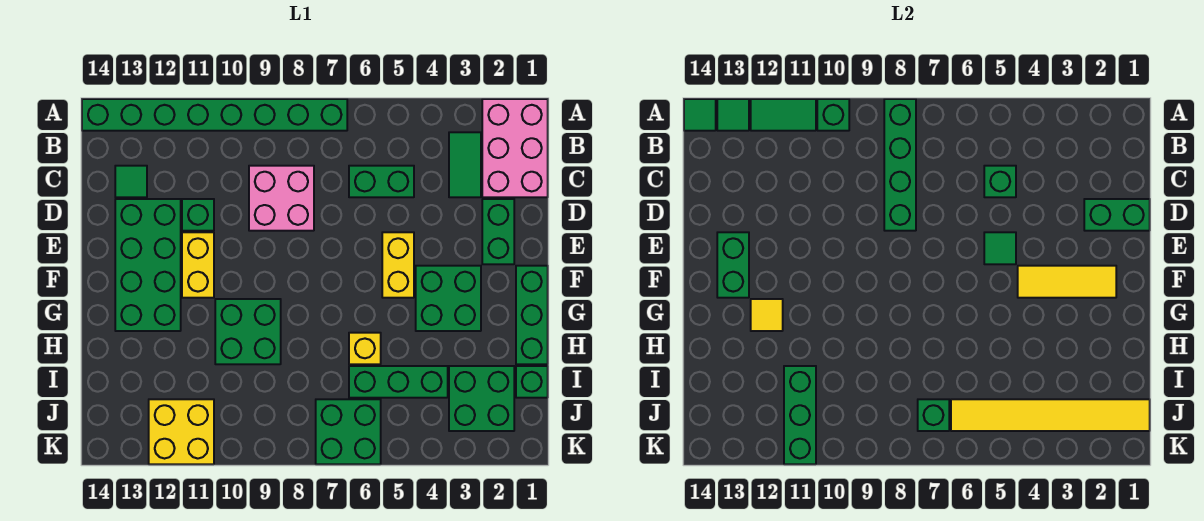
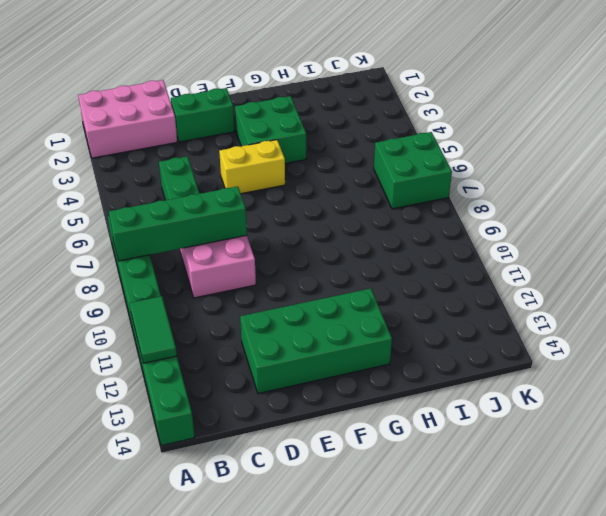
none -> green tile B3:C3 level 1
none -> green tile C13 level 1
none -> green brick D11 level 1
none -> yellow brick E11:F11 level 1

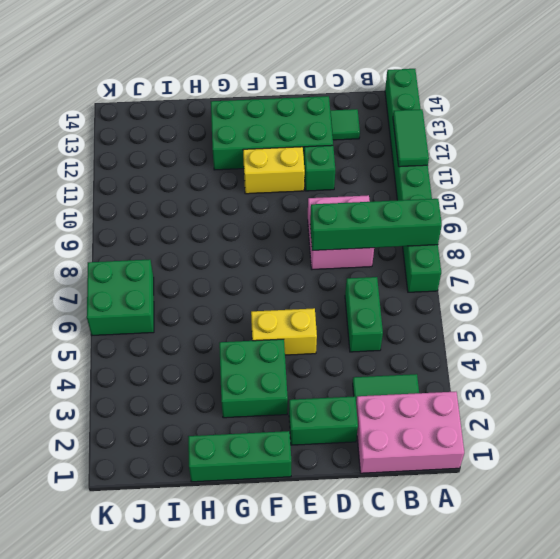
none -> green brick G9:H10 level 1
none -> yellow brick H6 level 1
none -> green brick I1 level 1
none -> green brick I2:J3 level 1

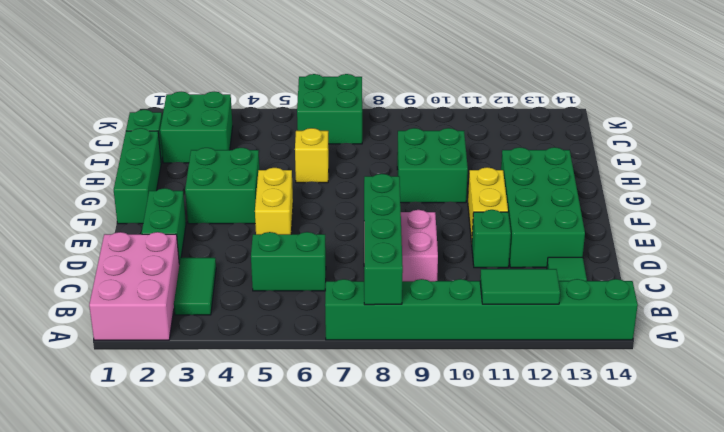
none -> green brick I4:I6 level 1
none -> yellow brick J11:K12 level 1
none -> green brick A10 level 2
none -> green tile A13 level 2

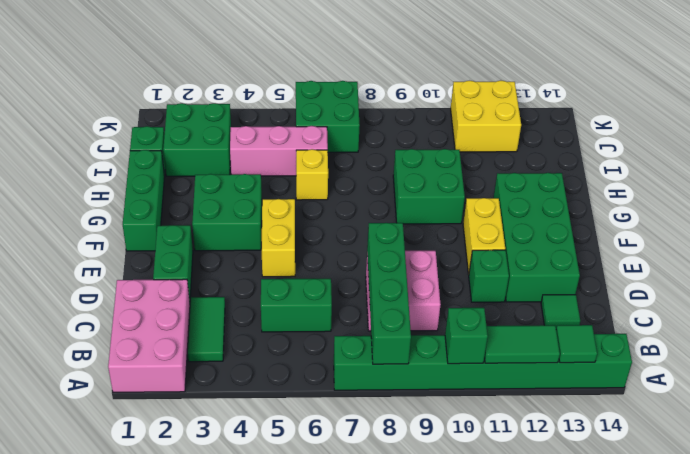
pink brick I4:I6 level 1 -> green brick I4:I6 level 1
none -> green tile A14 level 2
none -> green brick C5 level 2
none -> green brick D1:D2 level 2
none -> green tile E5 level 2

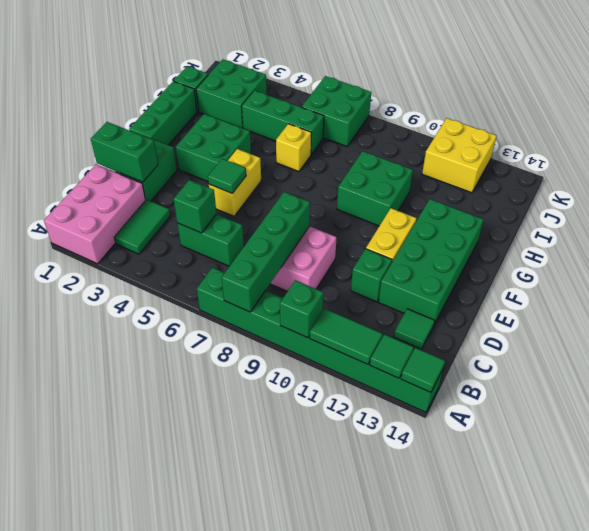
none -> green brick E13:F13 level 2
none -> yellow tile F2:F4 level 2
none -> yellow tile G12 level 2
none -> green brick I11:K11 level 2

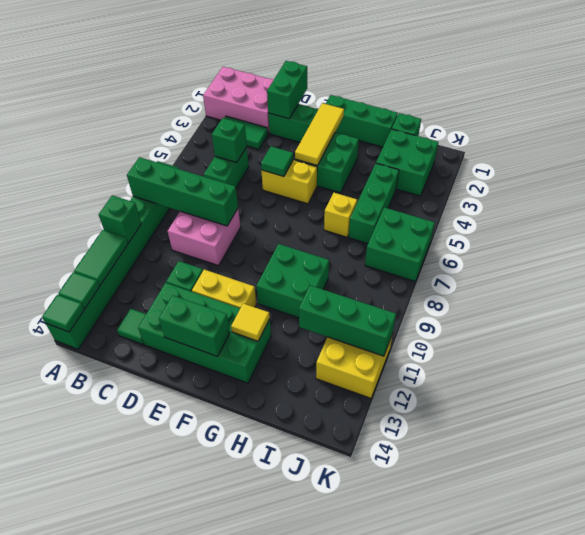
none -> yellow tile J1:J6 level 2
none -> green brick J7 level 2

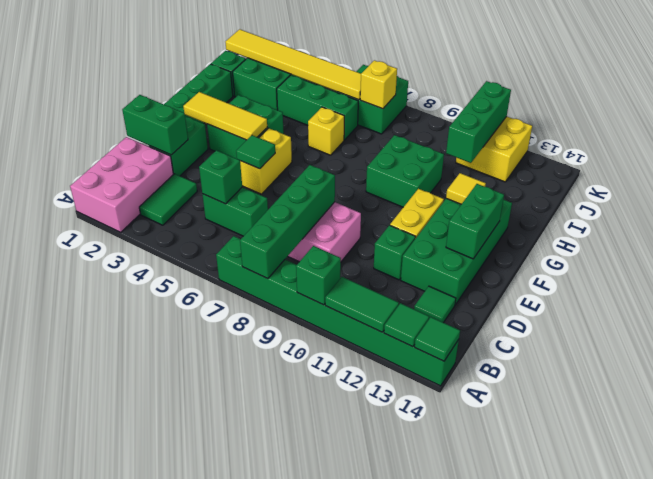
yellow brick J7 level 2 -> green brick J7 level 2

